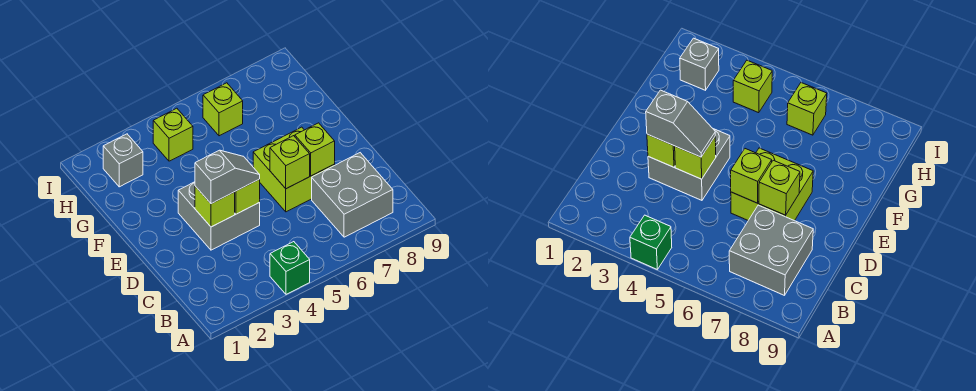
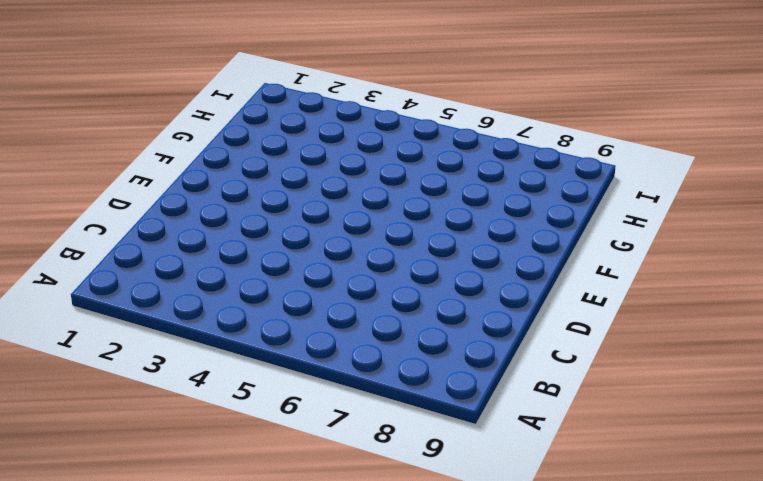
none -> green brick A4 level 1
none -> grey brick B7:C8 level 1
none -> grey brick D3:E4 level 1

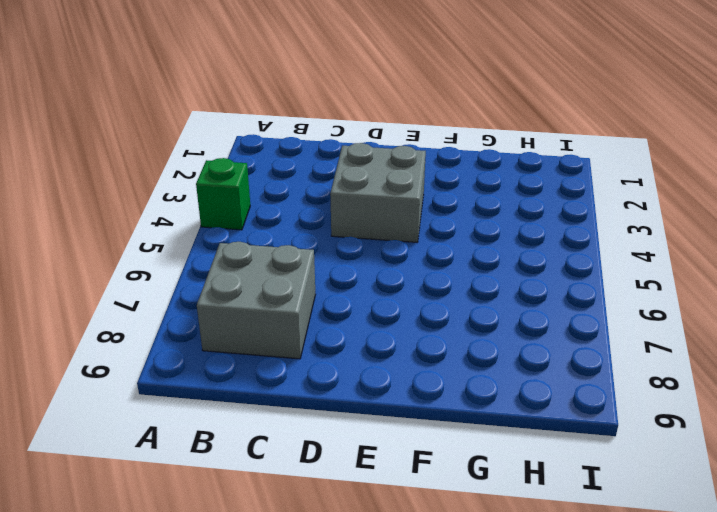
none -> lime brick D6:E7 level 1
none -> grey brick H2 level 1
none -> lime brick H4 level 1

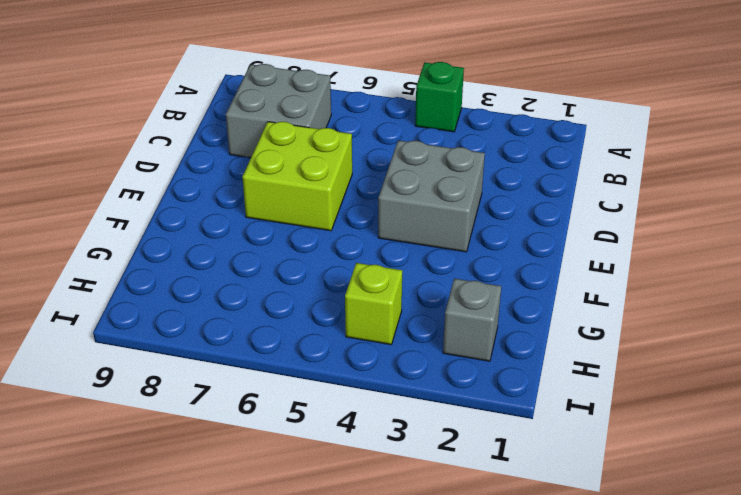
none -> lime brick H6 level 1
none -> lime brick D3 level 2
none -> lime brick D4 level 2

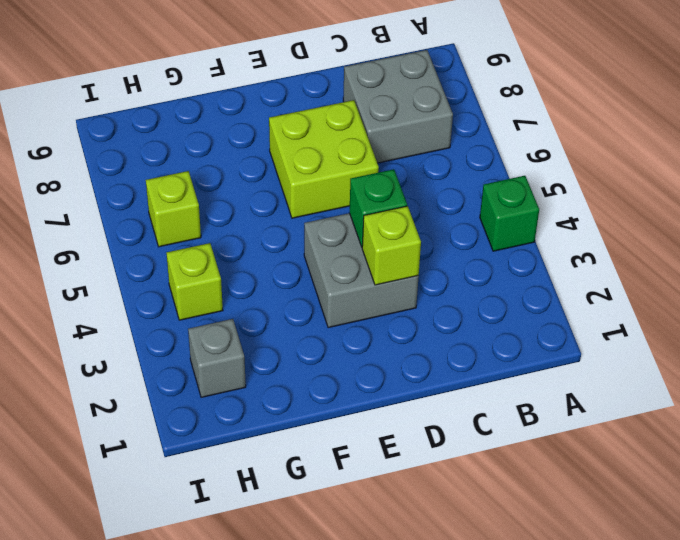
green brick D4 level 2 -> lime brick D4 level 2
none -> lime brick D6 level 2
none -> lime brick D7 level 2
none -> grey slope D3:D4 level 3 top 3

